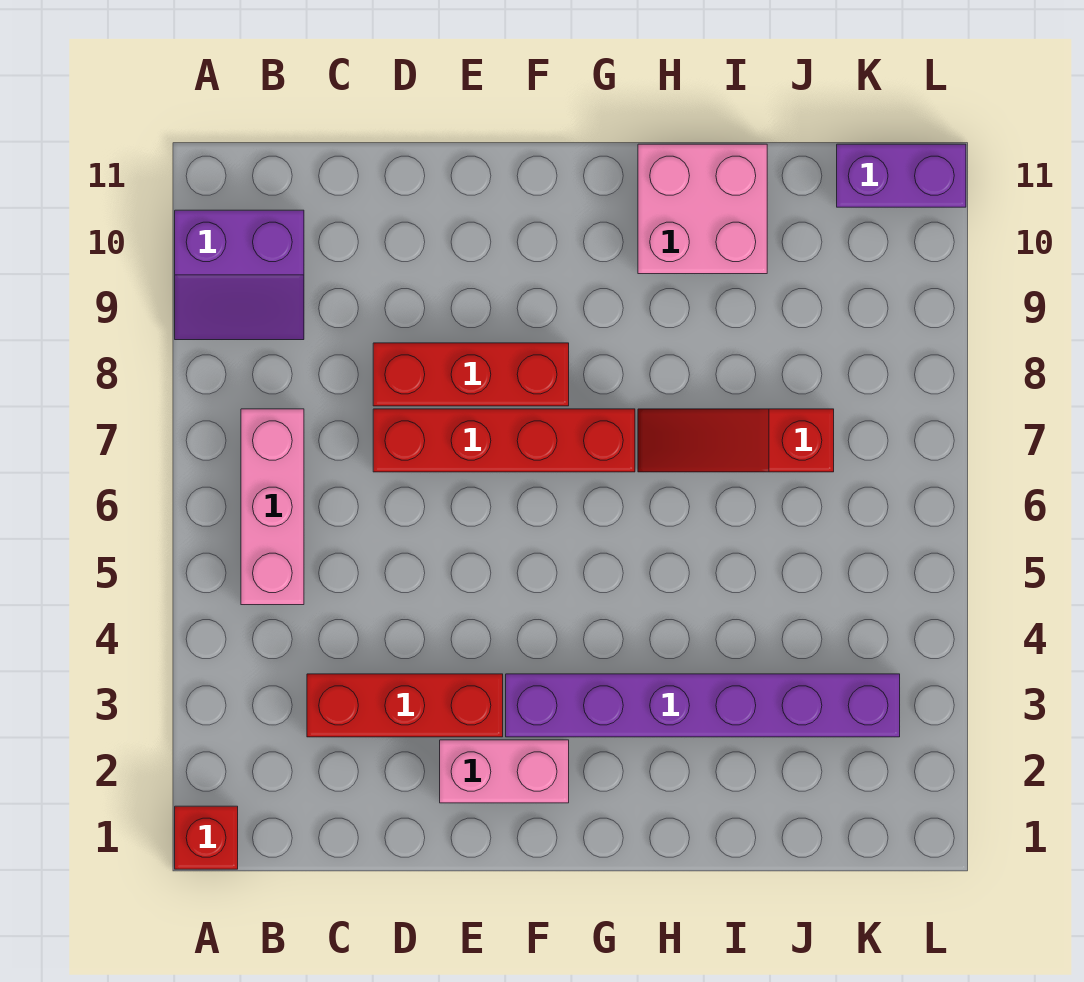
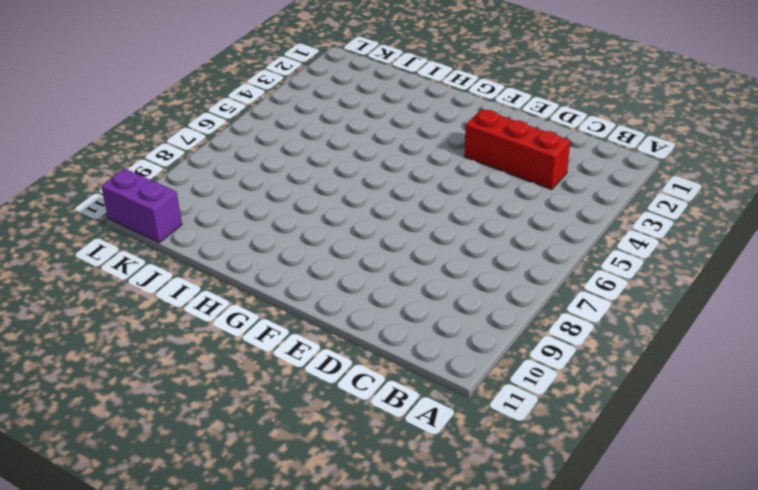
none -> red brick A1 level 1
none -> purple slope A9:B10 level 1 top 10

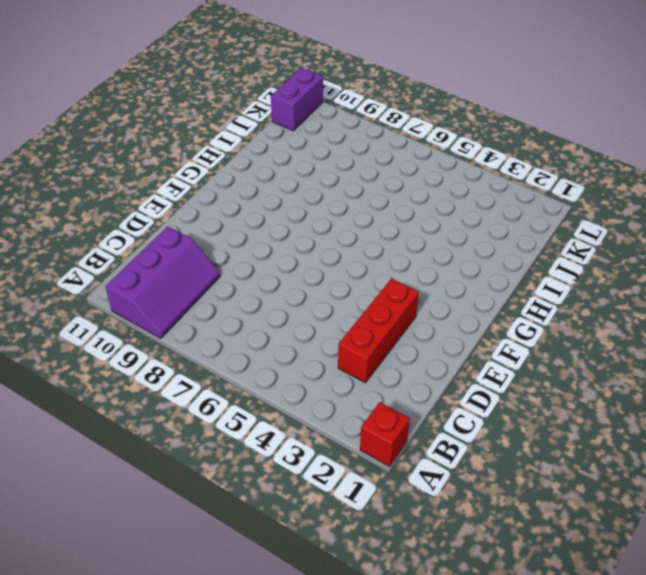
purple slope A9:C10 level 1 top 10 -> purple slope A9:B10 level 1 top 10
none -> pink brick B5:B7 level 1
none -> red brick D7:G7 level 1

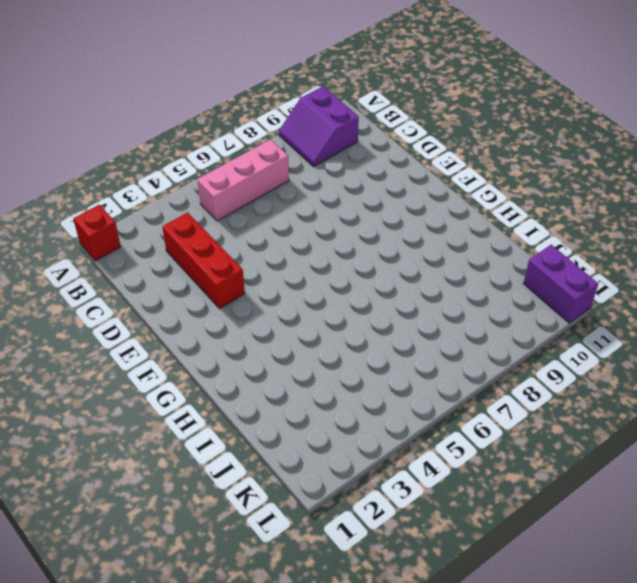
none -> red brick D7:G7 level 1
none -> red brick D8:F8 level 1

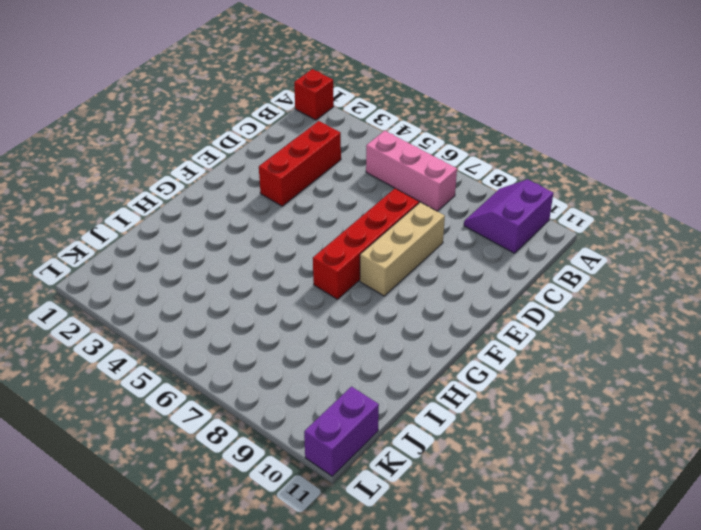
tan brick D8:F8 level 1 -> red brick D8:F8 level 1
none -> pink brick E2:F2 level 1
none -> purple brick F3:K3 level 1

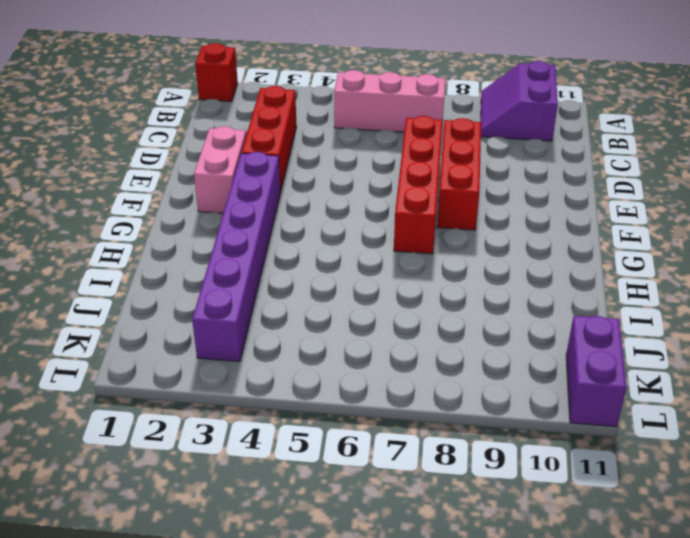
none -> red slope H7:J7 level 1 top J
none -> pink brick H10:I11 level 1

